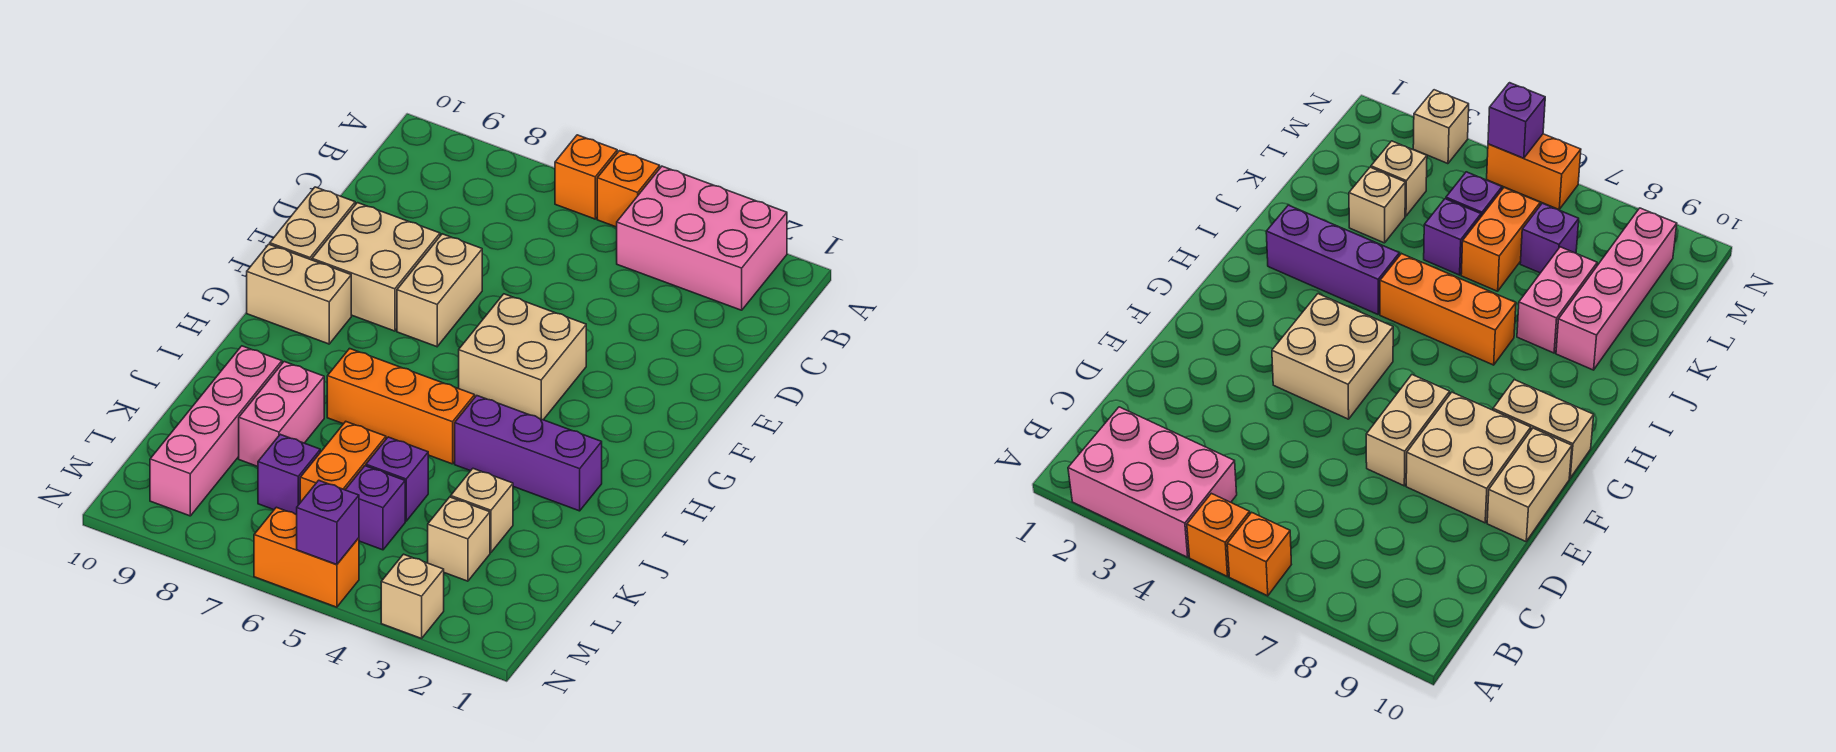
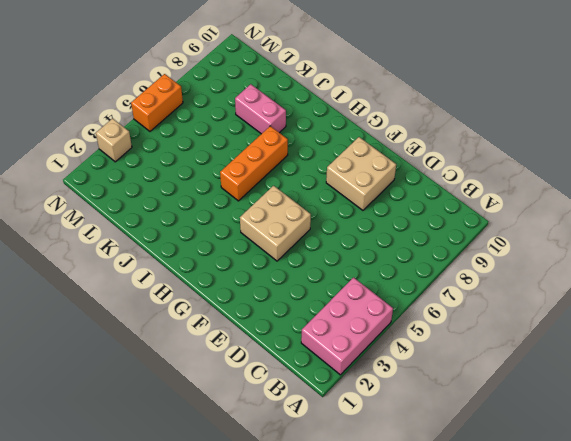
none -> orange brick A5 level 1
none -> orange brick A6 level 1
none -> tan brick E7:F7 level 1

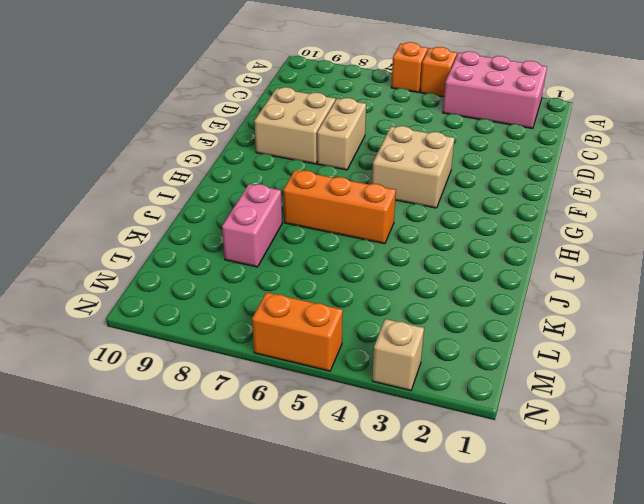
none -> tan brick E10:F10 level 1
none -> tan brick G9:G10 level 1
none -> purple brick I2:I4 level 1

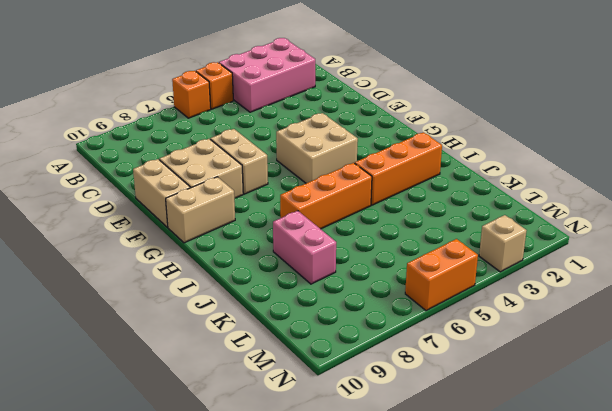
orange brick I2:I4 level 1 -> purple brick I2:I4 level 1
none -> pink brick J9:M9 level 1
none -> tan brick K3 level 1
none -> purple brick K5 level 1

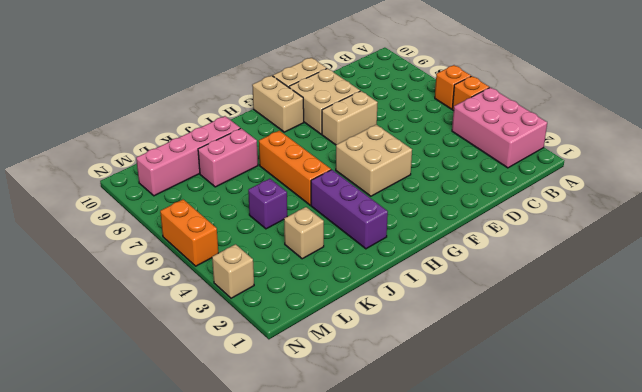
none -> orange brick K6:L6 level 1
none -> tan brick L3 level 1
none -> purple brick L5 level 1

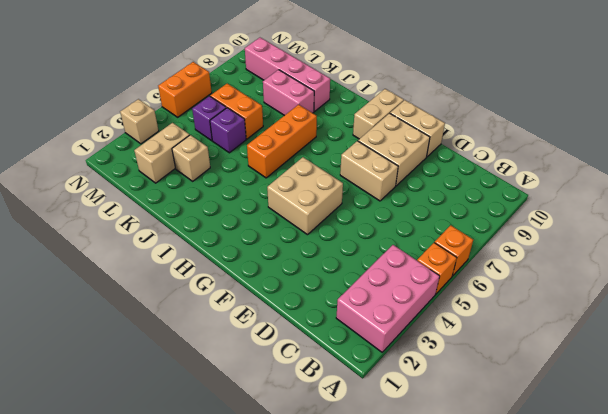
tan brick L2:L3 level 1 -> tan brick L3 level 1
none -> purple brick I2:I4 level 1
none -> purple brick L7 level 1
none -> purple brick N5 level 2

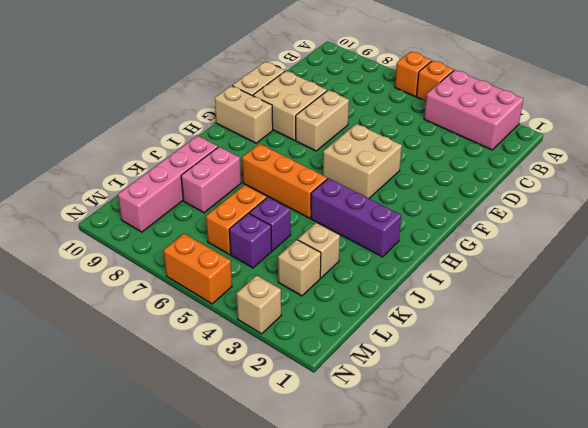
none -> purple brick L7 level 1
none -> purple brick N5 level 2

